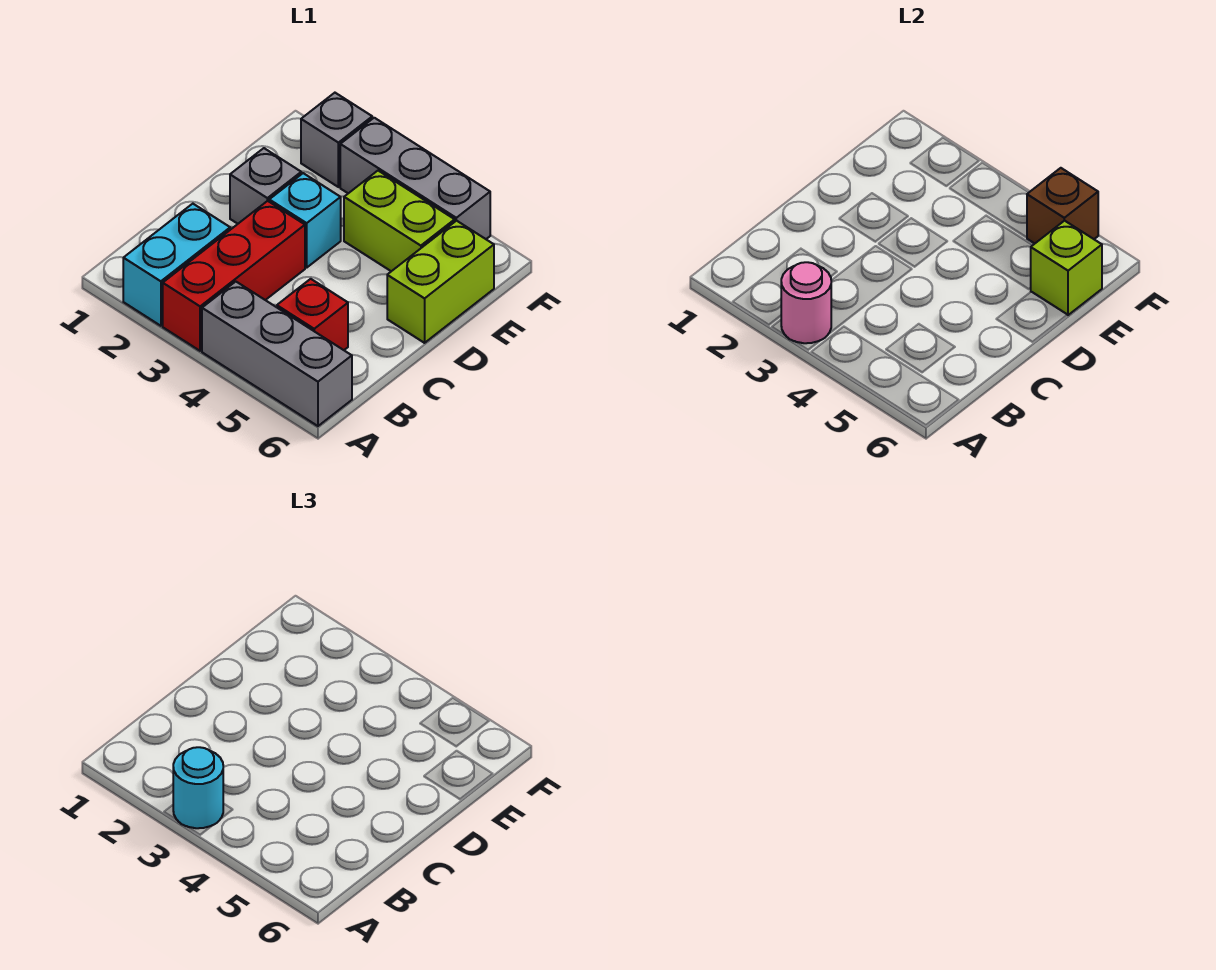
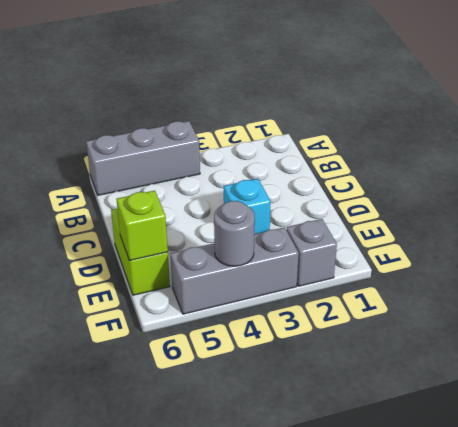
grey round brick F4 level 2 -> none
none -> cyan brick A2:B2 level 1
none -> red brick A3:C3 level 1
none -> red brick B5 level 1

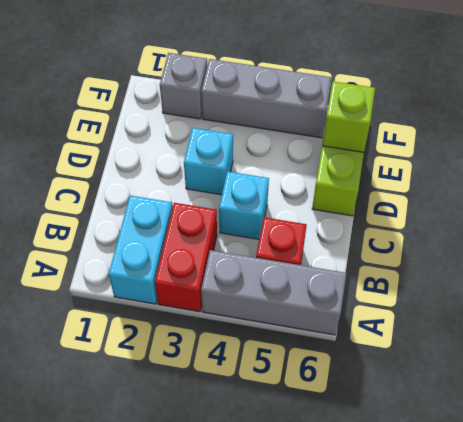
red brick A3:B3 level 1 -> red brick A3:C3 level 1
cyan brick C4 level 1 -> none
none -> grey brick D2 level 1
none -> lime brick E4:E5 level 1
none -> pink round brick A3 level 2

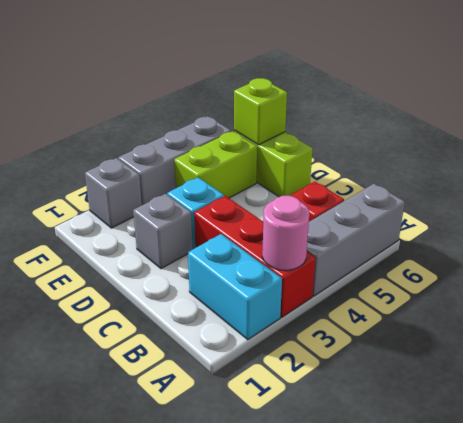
none -> brown brick F5 level 2
none -> cyan round brick A3 level 3

